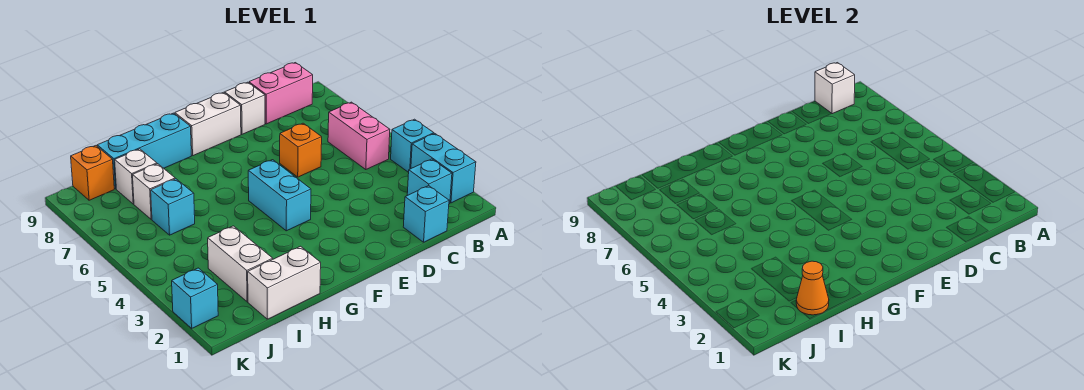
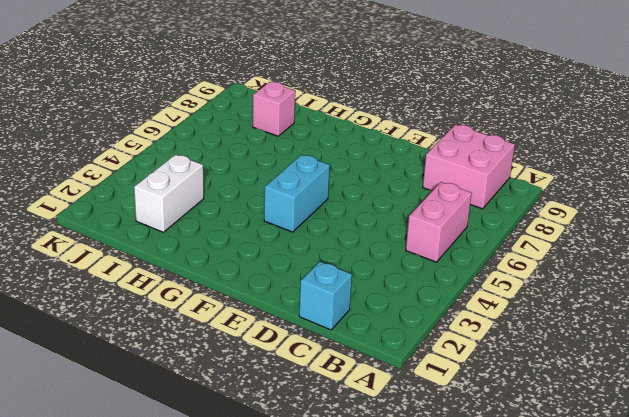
pink brick B8:C9 level 1 -> pink brick B9:C9 level 1
pink brick I8 level 1 -> white brick I8 level 1
none -> cyan brick A2:A3 level 1
none -> cyan brick A4 level 1
none -> cyan brick B2 level 1

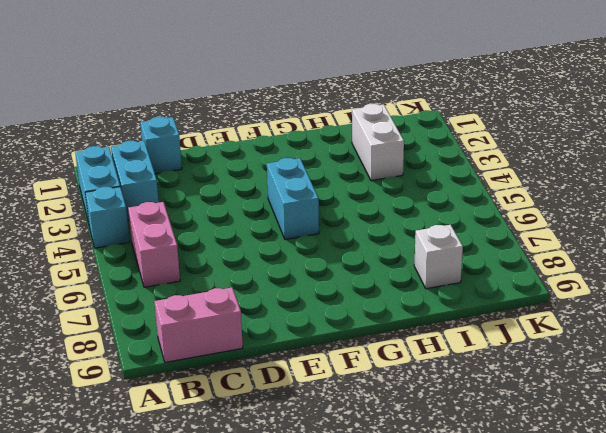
cyan brick B2:B3 level 1 -> cyan brick B2 level 1
none -> orange brick D6 level 1
none -> white brick D9 level 1
none -> white brick E9:F9 level 1

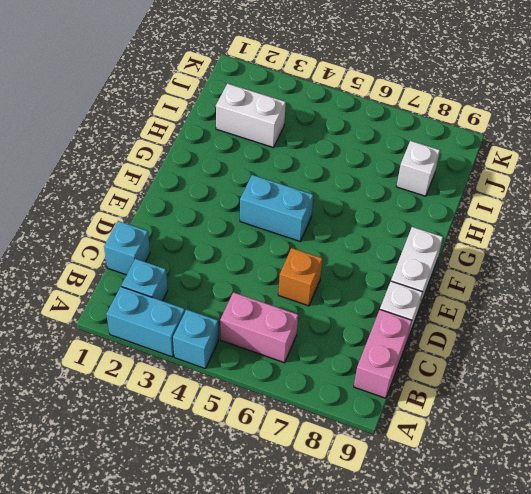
none -> cyan brick G9:I9 level 1
none -> white brick H1:I1 level 1
none -> cyan brick I6 level 1

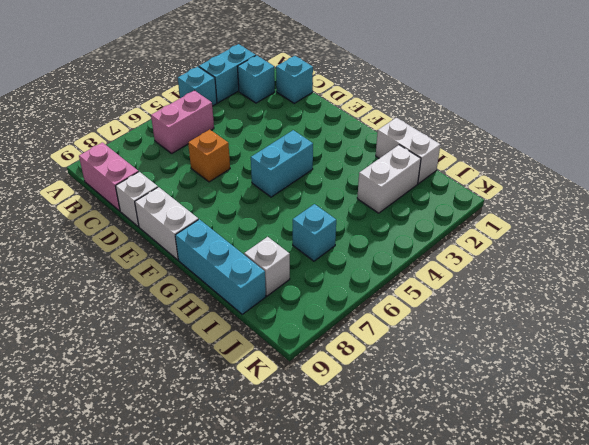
none -> white brick I7 level 1
none -> orange brick J9 level 1
none -> cyan brick K2 level 1

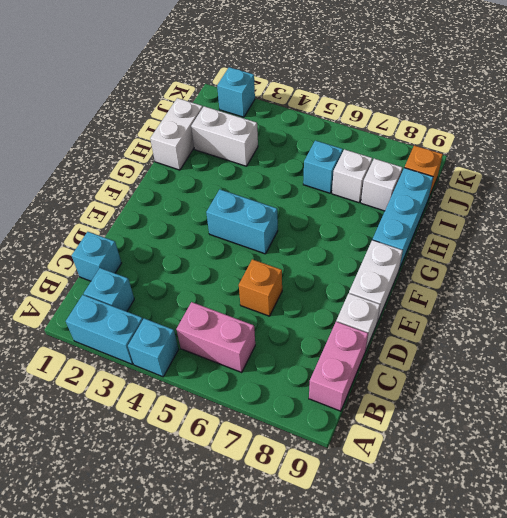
none -> white brick B9 level 2
none -> orange cone I1 level 2

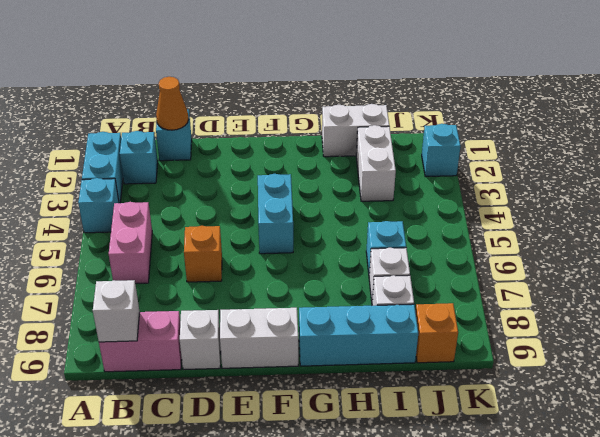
orange cone C1 level 2 -> orange cone I1 level 2

